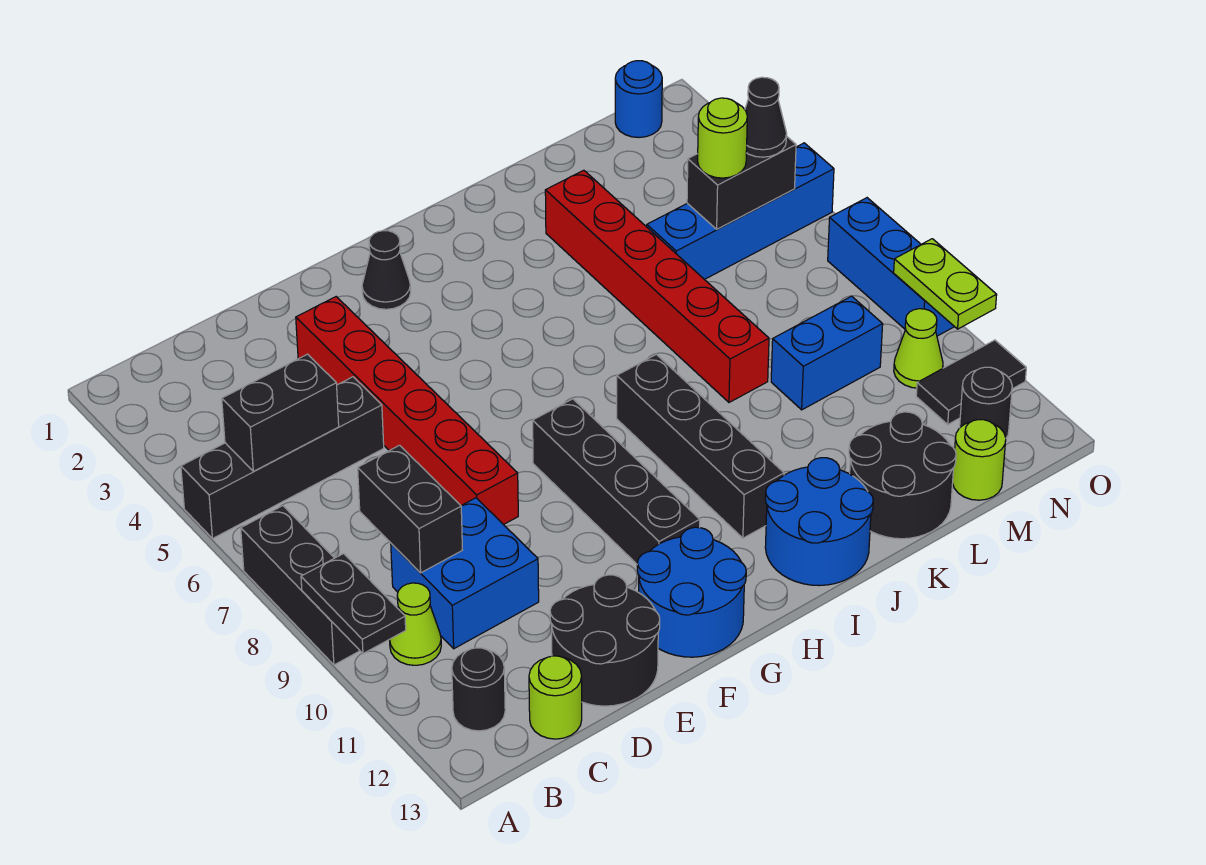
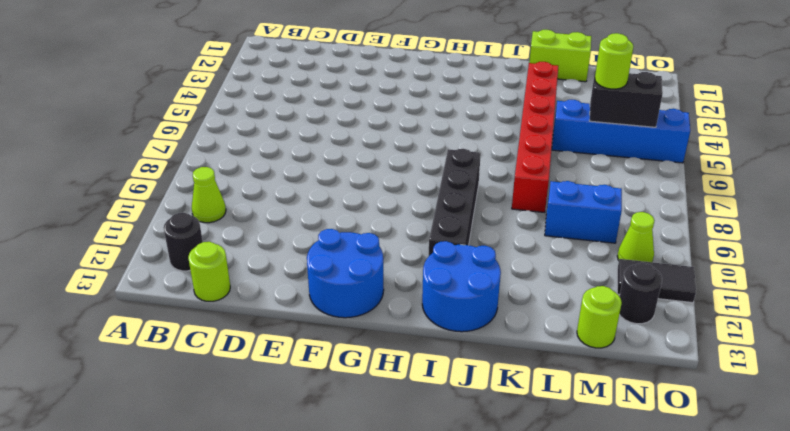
lime brick K1:L1 level 1 -> none
none -> black brick A5:D5 level 1
none -> black brick A7:A9 level 1
none -> blue brick C9:D10 level 1
none -> black round brick D12:E13 level 1

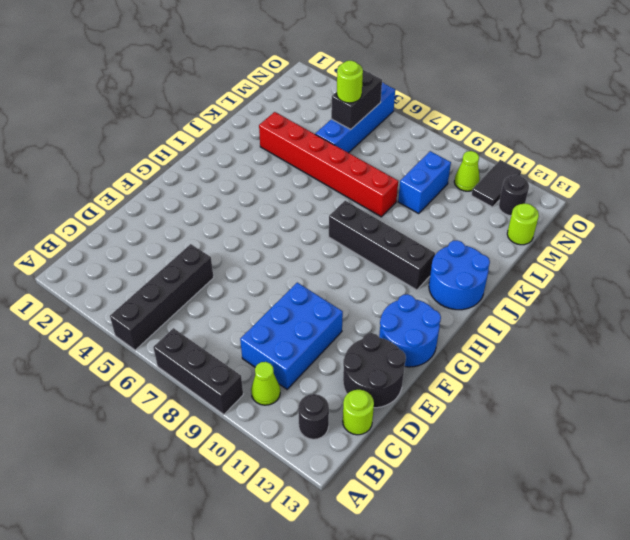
blue brick C9:E10 level 1 -> blue brick C9:D10 level 1
none -> red brick E3:E8 level 1
none -> black cone G2 level 1
none -> black brick G8:G11 level 1
none -> black round brick K12:L13 level 1

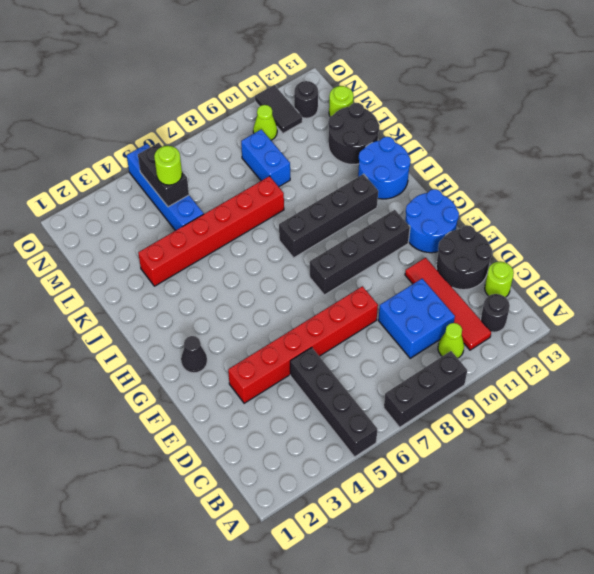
red tile B11:E11 level 1 -> none
none -> blue round brick N1 level 1
none -> blue brick O7:O9 level 1
none -> black plate A9:A10 level 2
none -> black brick B5:C5 level 2

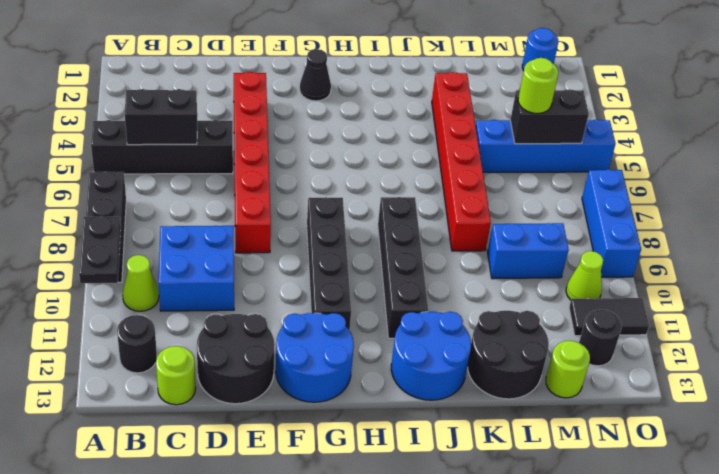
none -> black brick C8:C9 level 2
none -> lime plate O9:O10 level 2
none -> black cone N5 level 3

